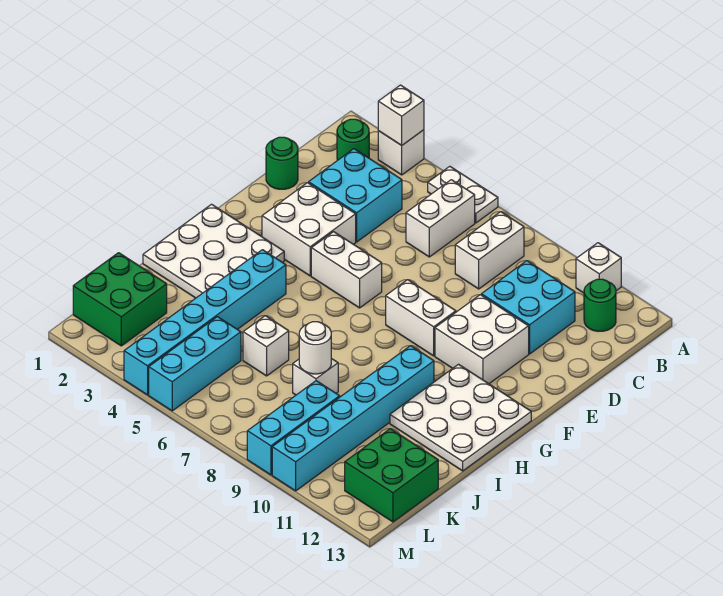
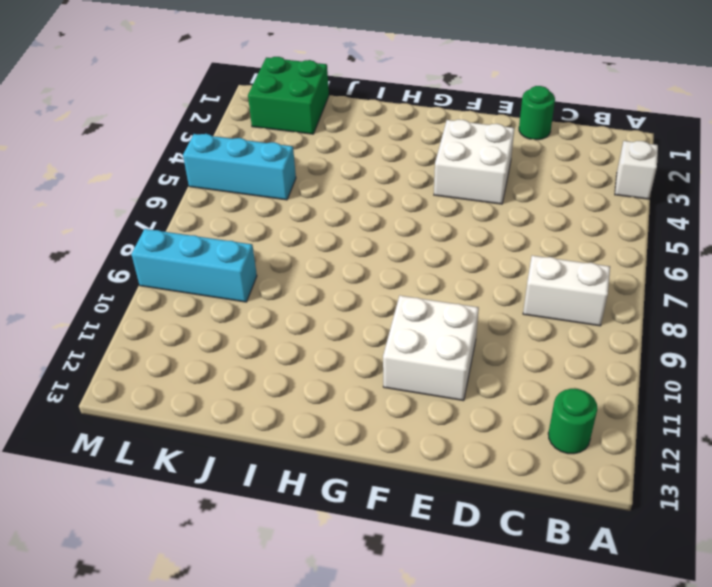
none -> white plate A5:A6 level 1
none -> white brick A11 level 1
none -> green round brick B2 level 1

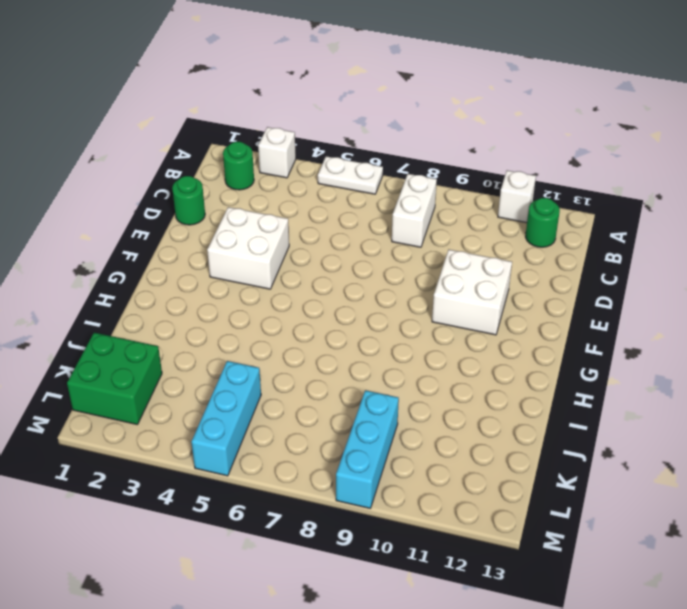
none -> white brick B6:C6 level 1
none -> cyan brick C3:D4 level 1
none -> cyan brick C10:D11 level 1

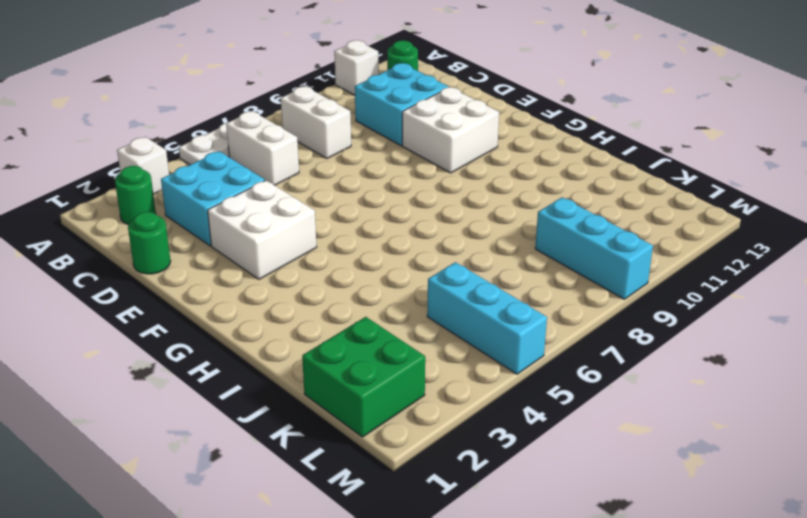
none -> white brick F5:F6 level 1
none -> white brick F8:F9 level 1
none -> white plate G1:I3 level 1

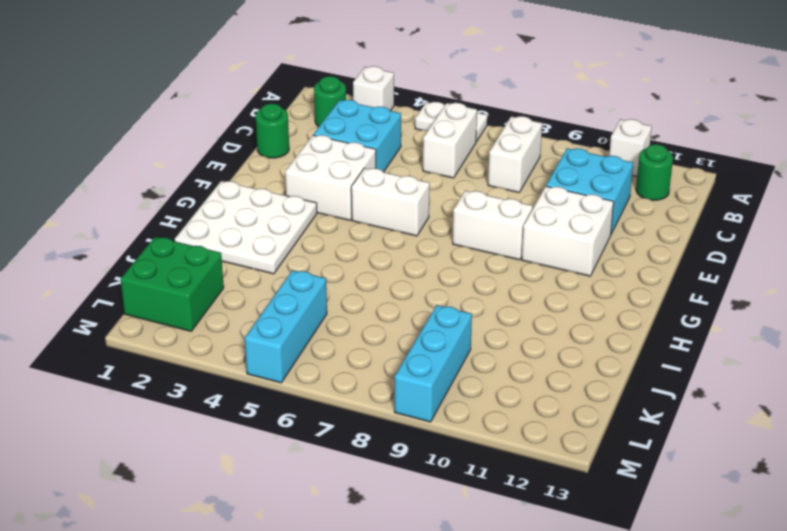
none -> white plate G11:I13 level 1
none -> cyan brick H4:M4 level 1
none -> cyan brick H10:M10 level 1

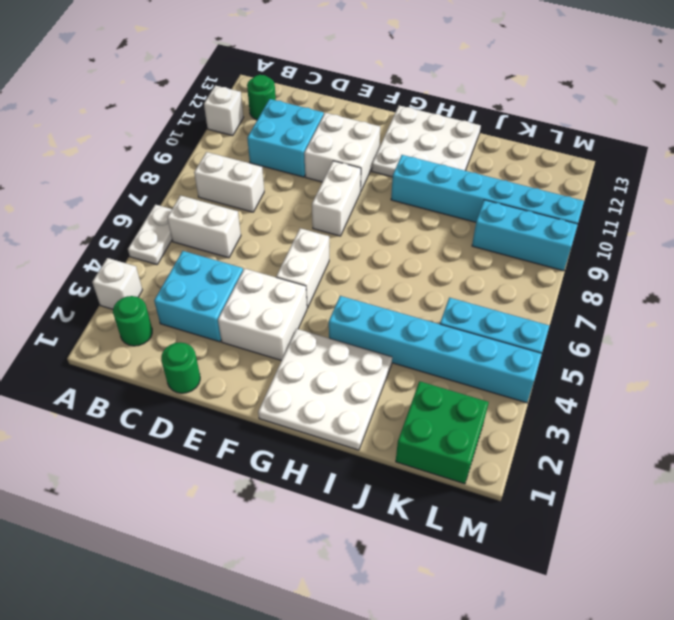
none -> white brick J6 level 1
none -> white brick J8 level 1
none -> green brick K12:L13 level 1

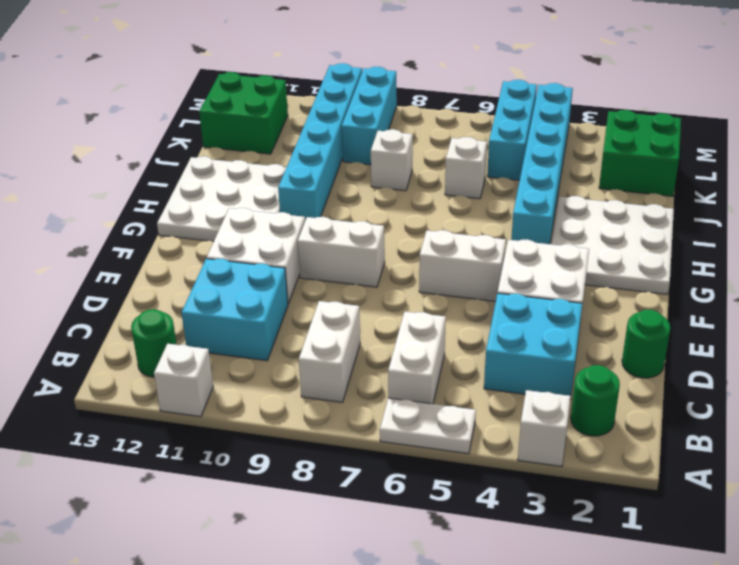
none -> white brick A3 level 2
none -> white round brick J8 level 2

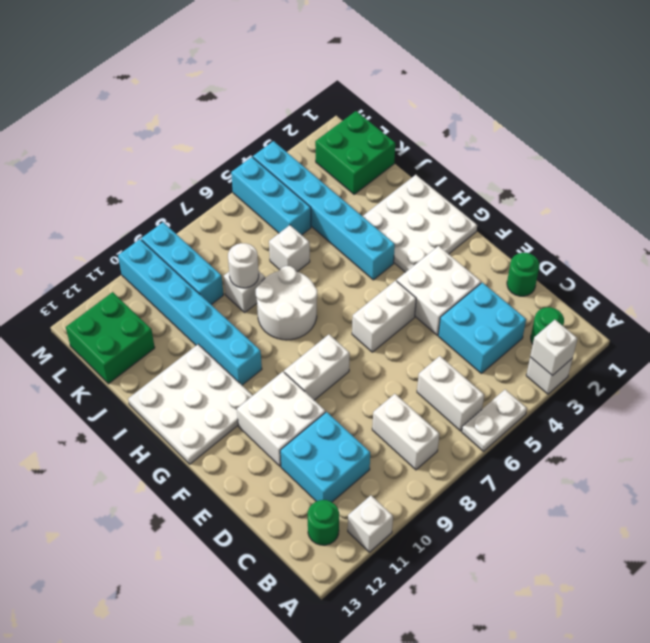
white round brick H7:I8 level 1 -> none

